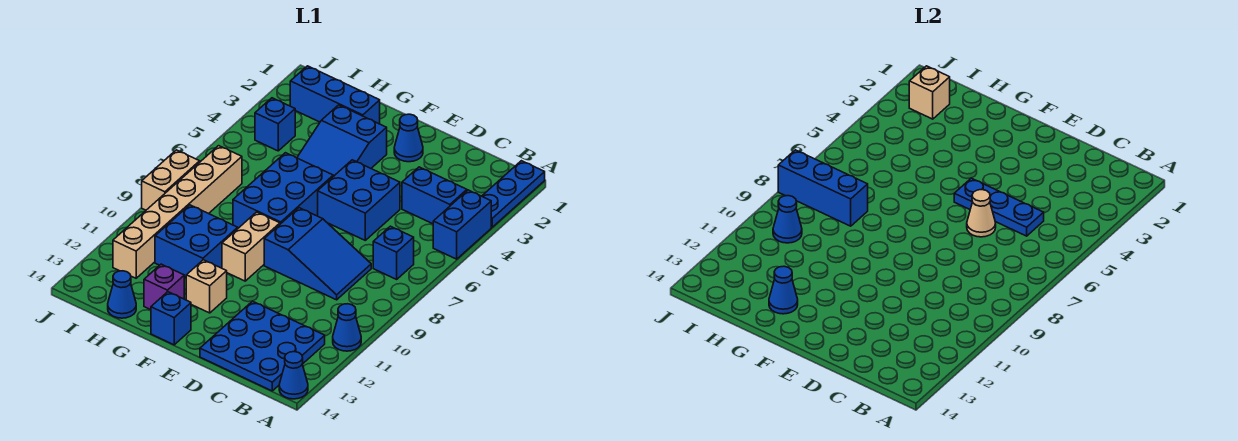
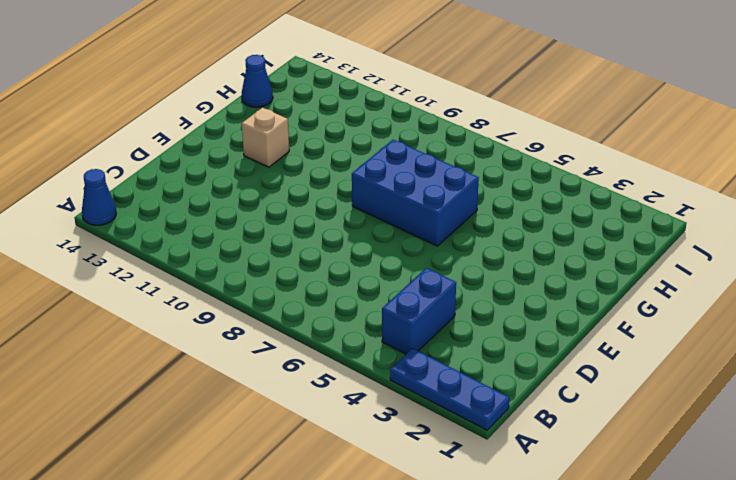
none -> blue brick A4:A5 level 1
none -> blue cone A11 level 1
none -> blue brick B7 level 1

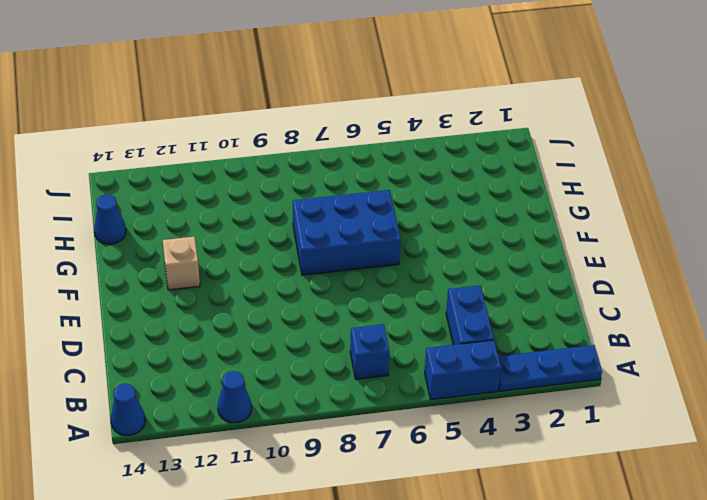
none -> blue plate B12:D14 level 1
none -> blue slope C8:E9 level 1 top E
none -> blue brick D5:E6 level 1

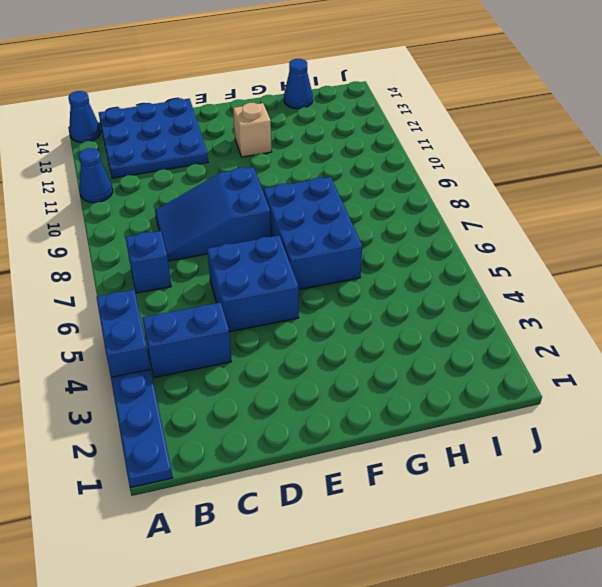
none -> blue cone E2 level 1
none -> blue slope F3:G5 level 1 top 3
none -> tan brick F9:F10 level 1

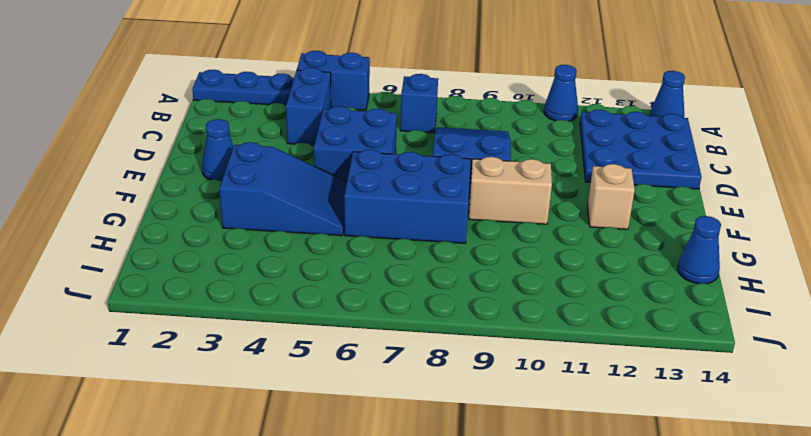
none -> blue brick F14 level 1
none -> blue brick G2:I2 level 1
none -> blue brick G10:H11 level 1

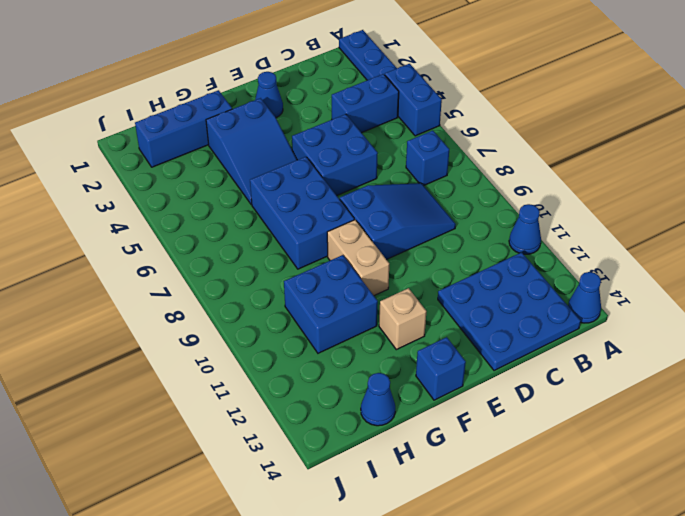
none -> purple brick G13 level 1
none -> blue brick I4 level 1
none -> tan brick I7:I12 level 1

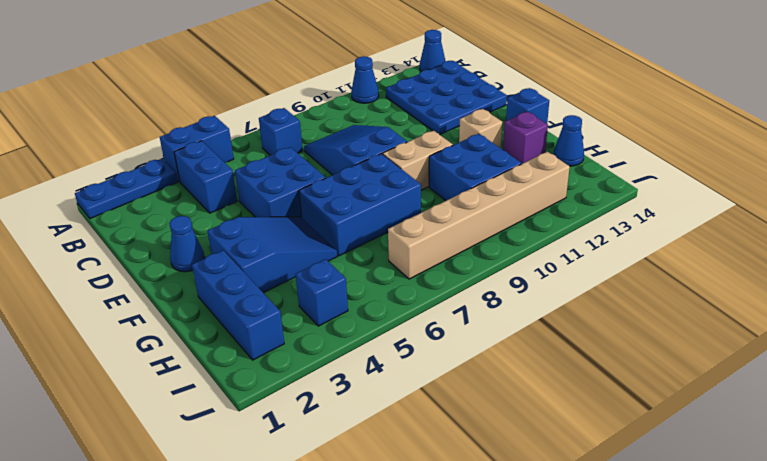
none -> tan brick J8:J9 level 1
none -> blue plate C5:E5 level 2
none -> tan cone D6 level 2

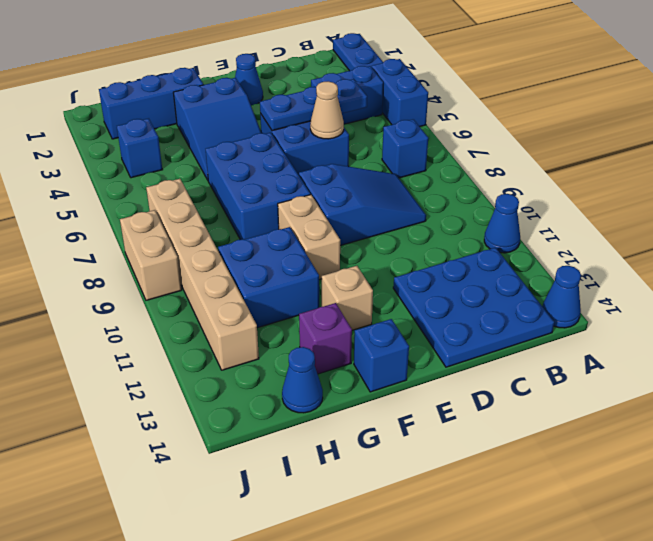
none -> blue cone G13 level 2
none -> blue brick H8:J8 level 2
none -> tan brick I2 level 2

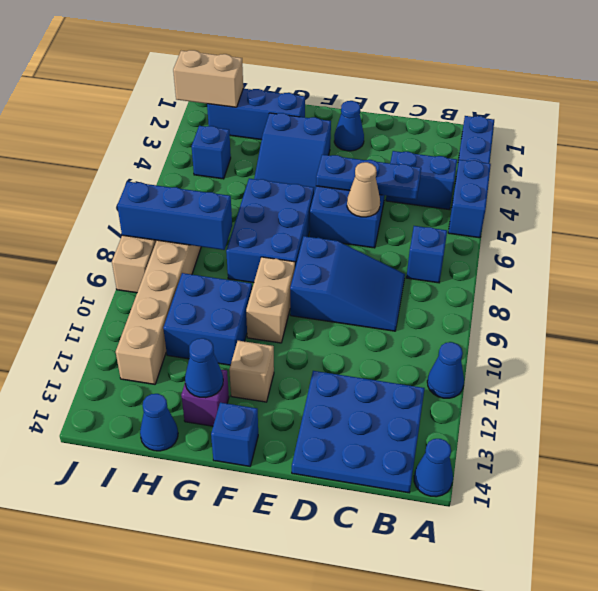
tan brick I2:J2 level 2 -> tan brick I2 level 2
none -> blue cone I10 level 2

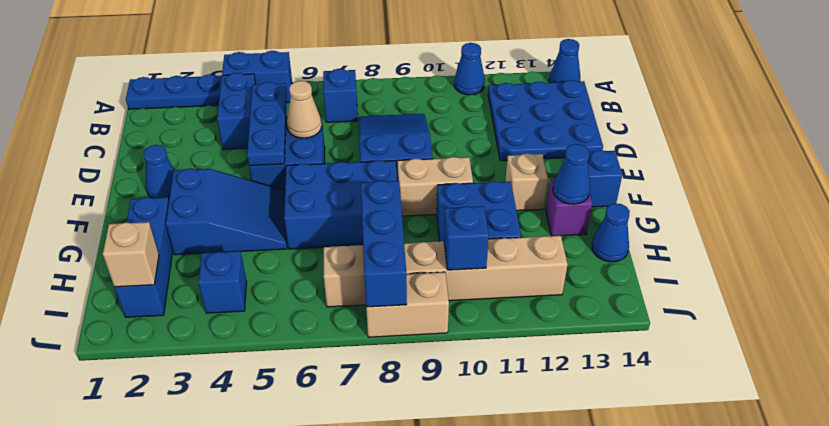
blue brick I10 level 2 -> blue cone I10 level 2

